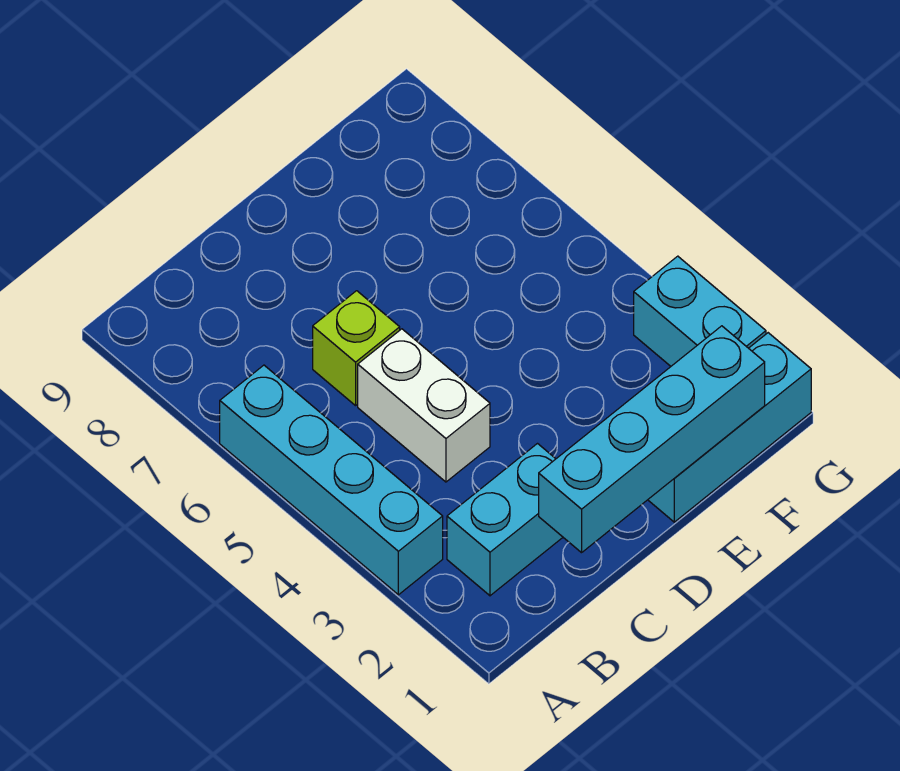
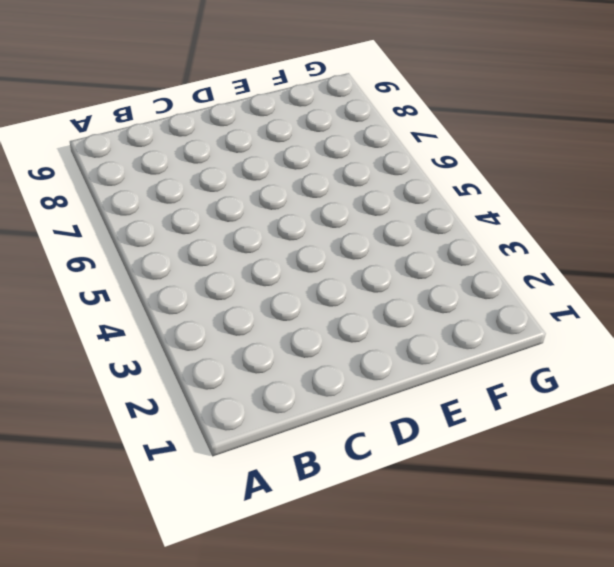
none -> cyan brick A3:A6 level 1
none -> cyan brick B2:C2 level 1

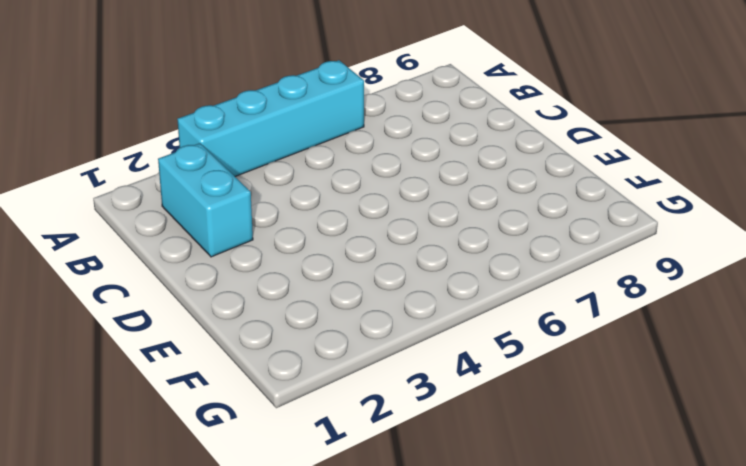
none -> white brick C4:C5 level 1
none -> lime brick C6 level 1

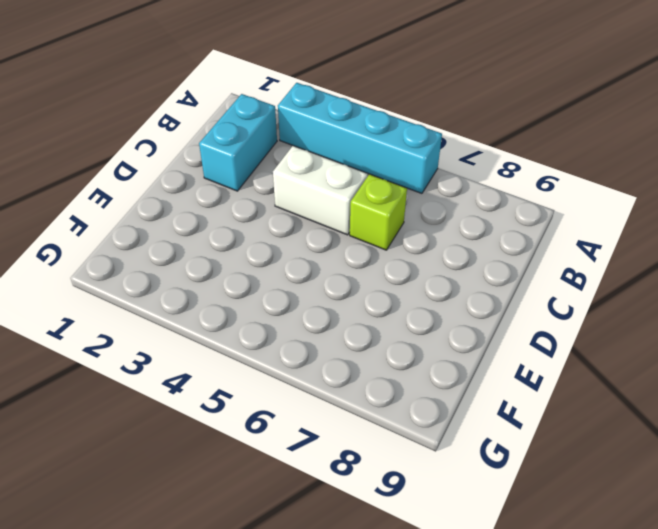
none -> cyan brick E1:G1 level 1
none -> cyan brick G2:G3 level 1

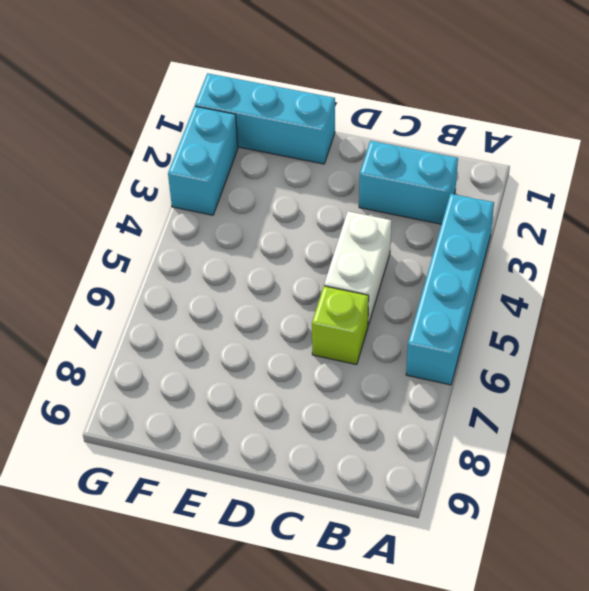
none -> cyan brick C1:F1 level 2

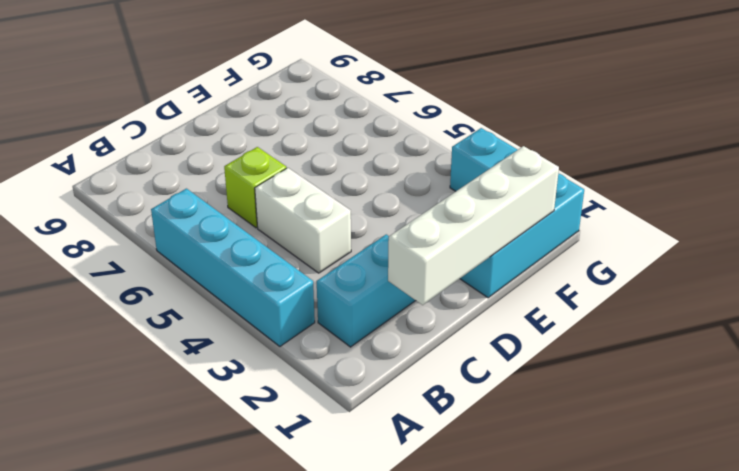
white brick C1:F1 level 2 -> cyan brick C1:F1 level 2

